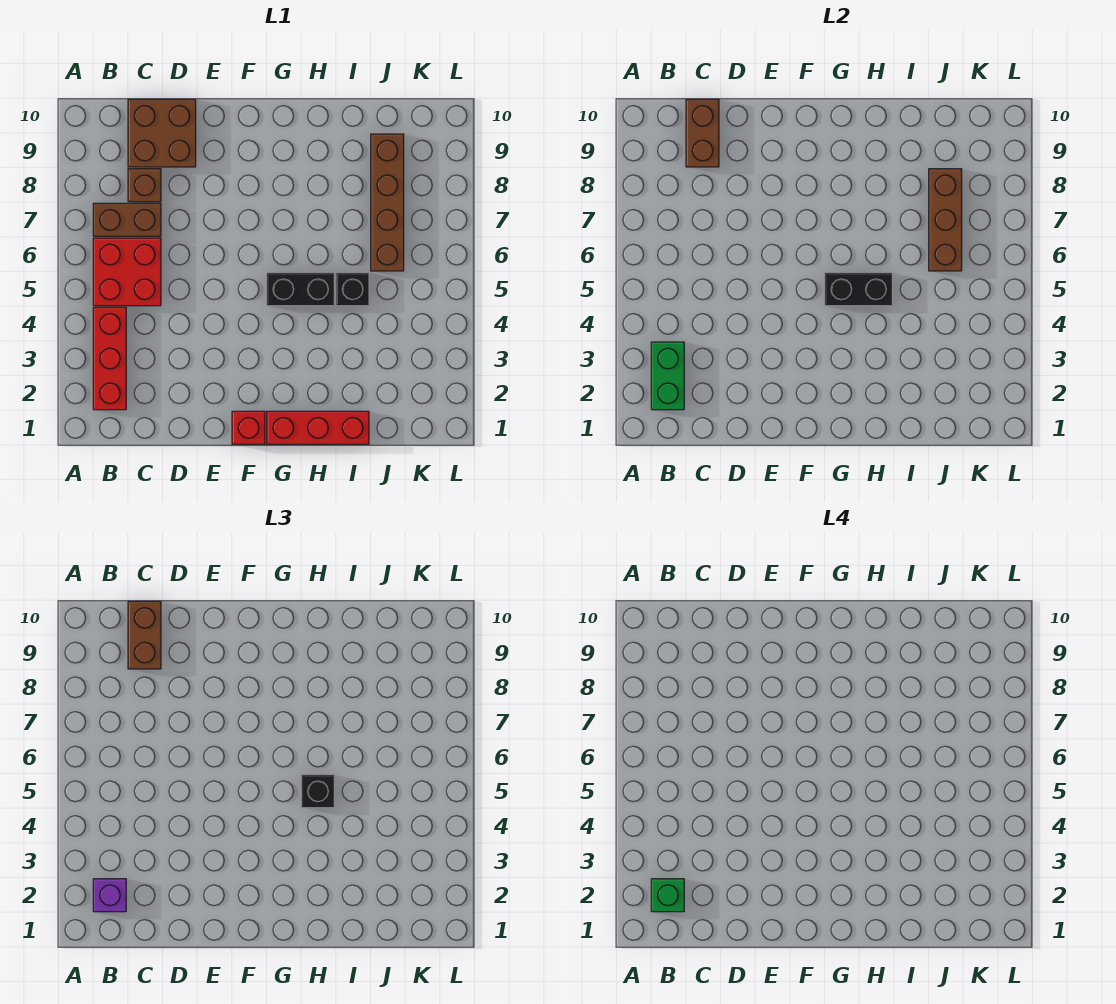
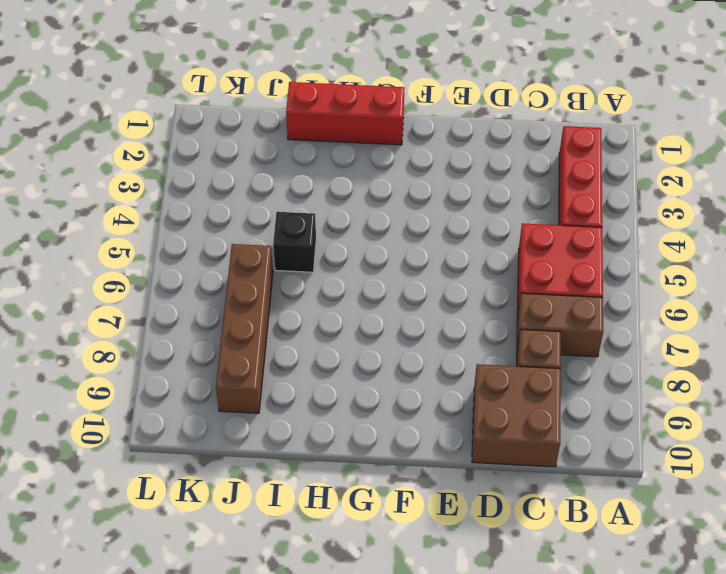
none -> red brick F1 level 1
none -> black brick G5:H5 level 1
none -> green brick B2:B3 level 2

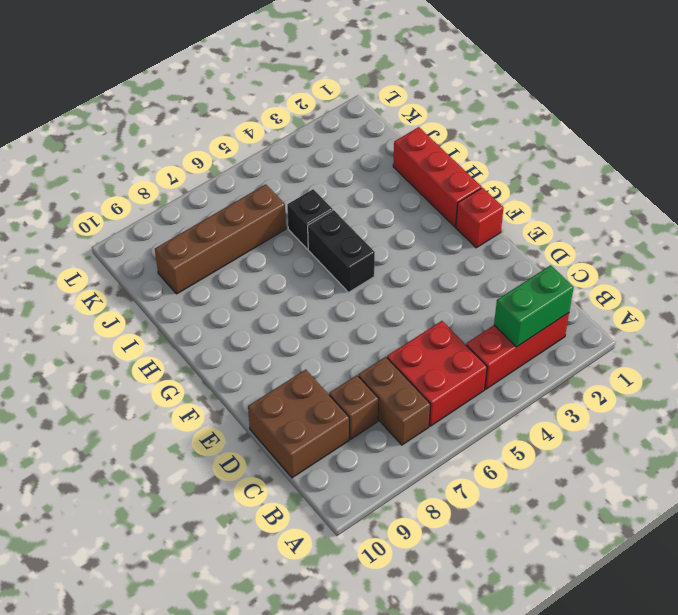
none -> brown brick C9:C10 level 2
none -> black brick G5:H5 level 2
none -> brown brick J6:J8 level 2

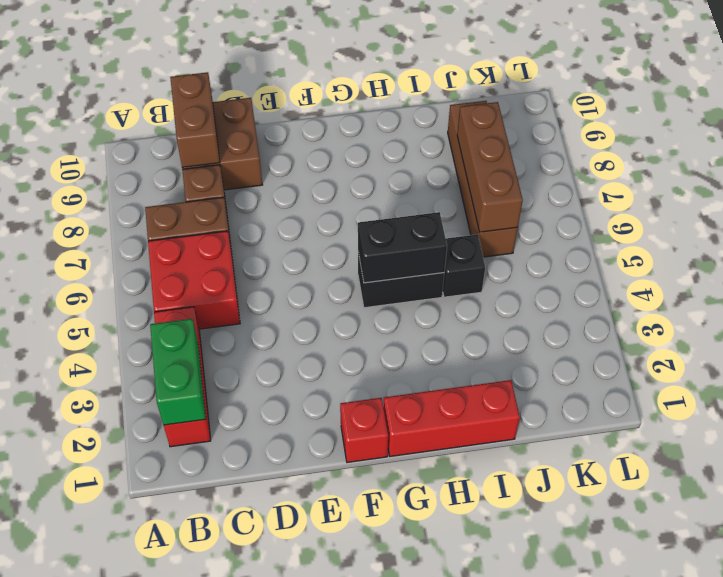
none -> purple brick B2 level 3
none -> brown brick C9:C10 level 3
none -> black brick H5 level 3

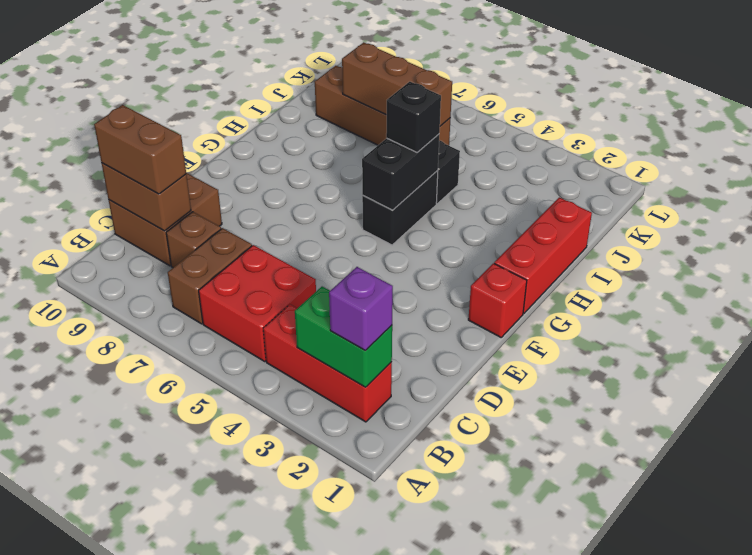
none -> green brick B2 level 4

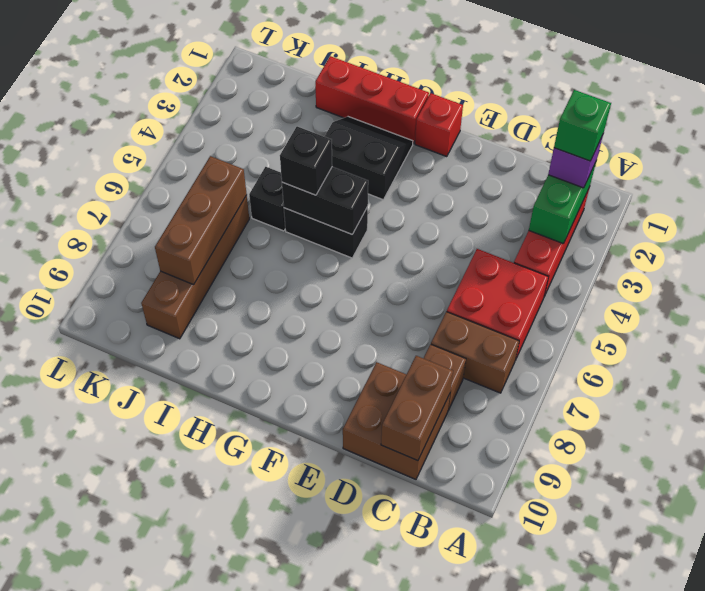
black slope G2:H3 level 1 top 3 -> none
none -> brown brick C9:C10 level 3

